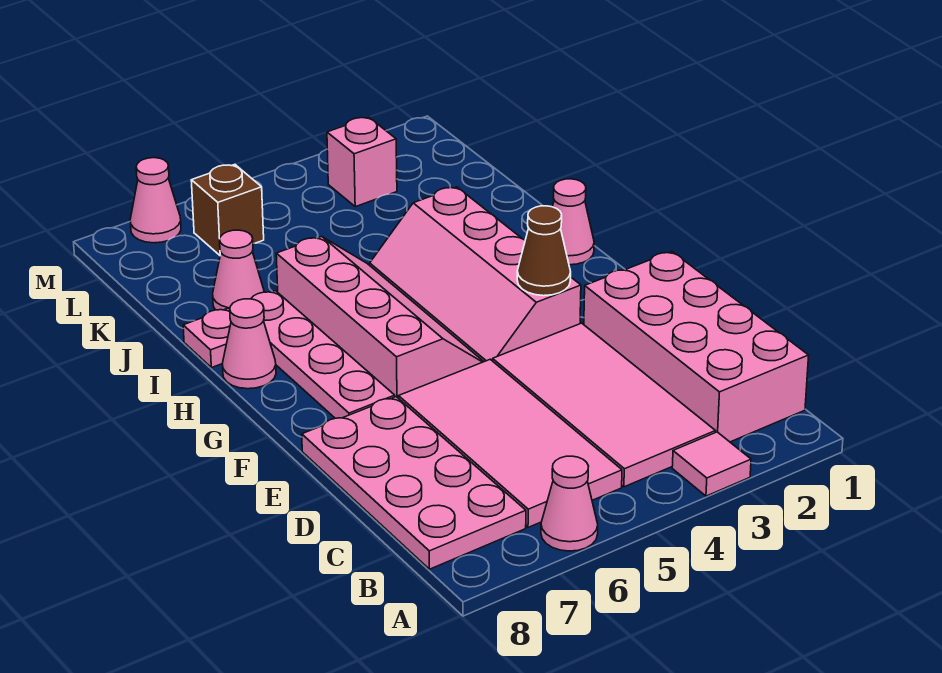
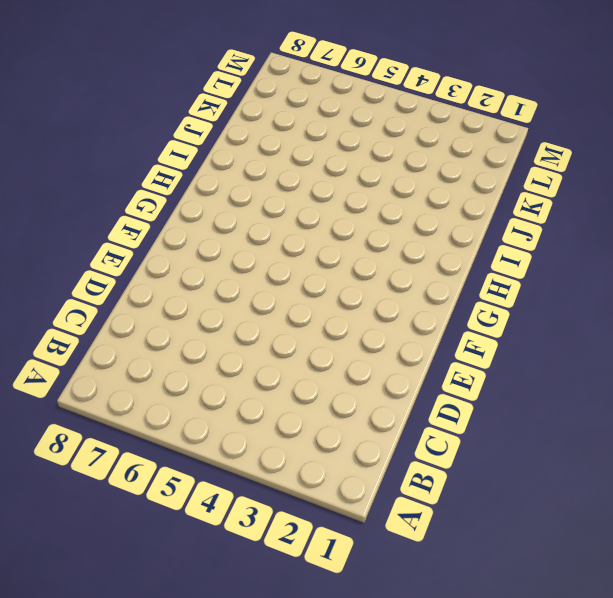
none -> pink tile A3 level 1
none -> pink cone A6 level 1
none -> pink brick B1:E2 level 1

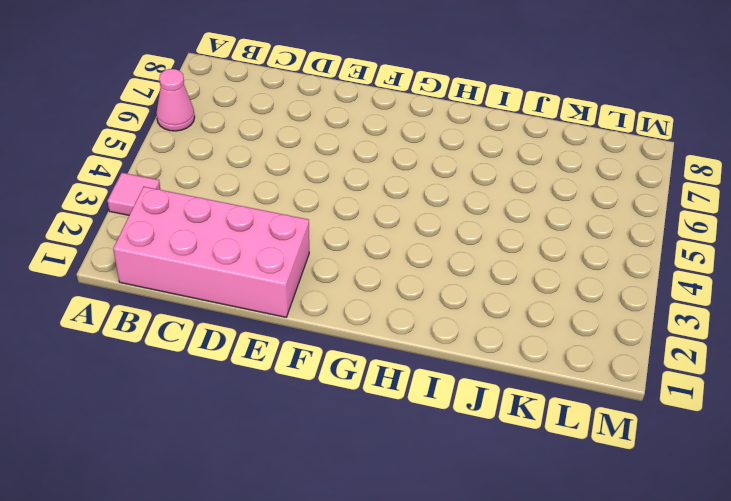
none -> pink tile B3:E4 level 1
none -> pink tile B5:E6 level 1
none -> pink plate B7:E8 level 1

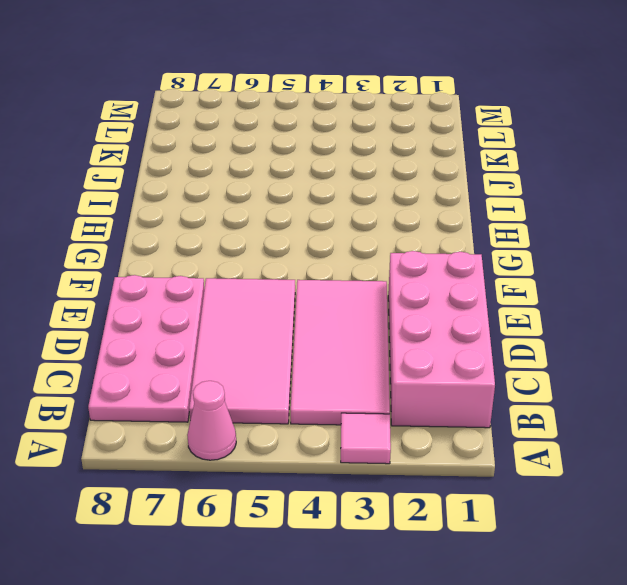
none -> pink slope F3:I4 level 1 top 3
none -> pink slope F5:I6 level 1 top 6
none -> pink plate F7:I7 level 1

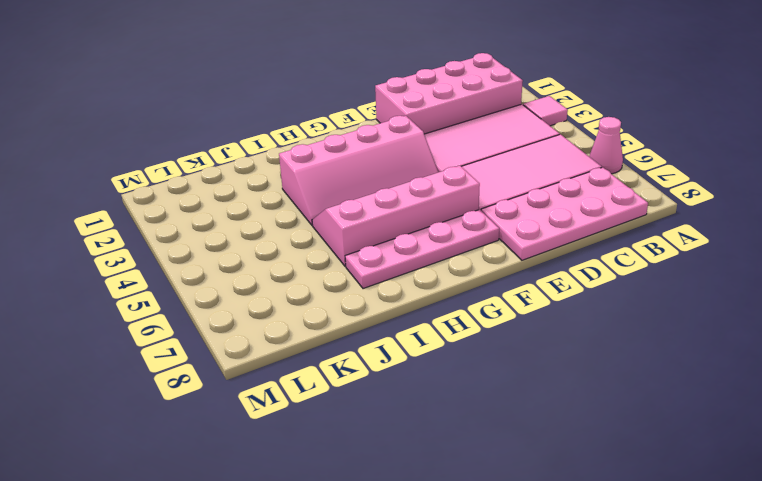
none -> pink cone H1 level 1
none -> pink cone H8 level 1
none -> pink plate I8 level 1

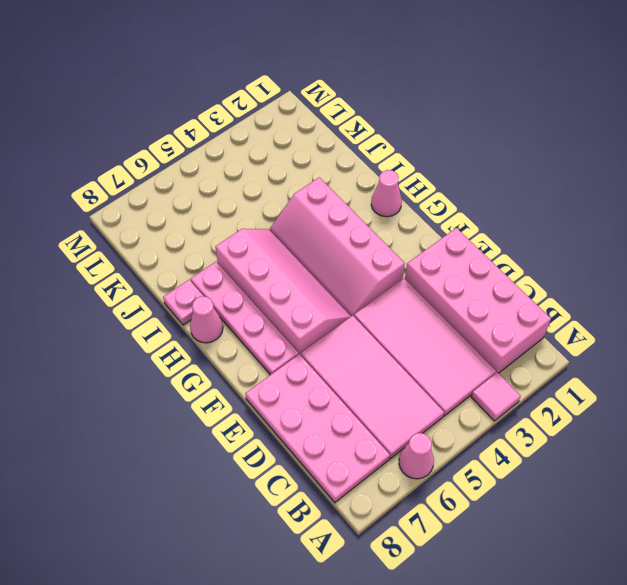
none -> pink cone J7 level 1
none -> pink brick L3 level 1
none -> brown brick L6 level 1

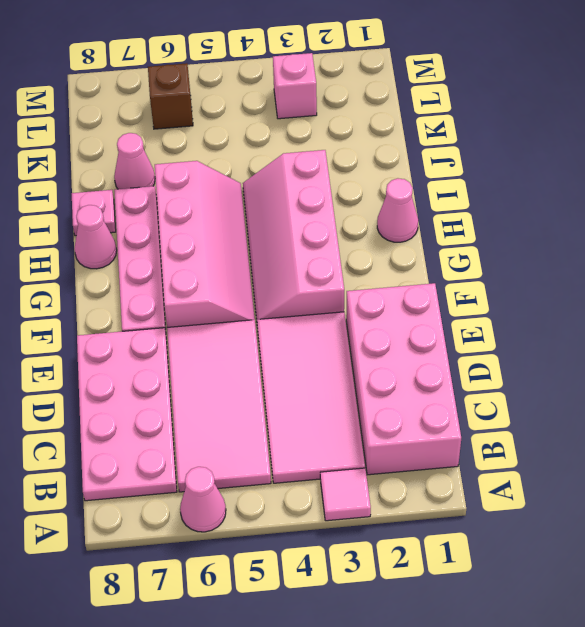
none -> pink cone M7 level 1
none -> brown cone F3 level 2

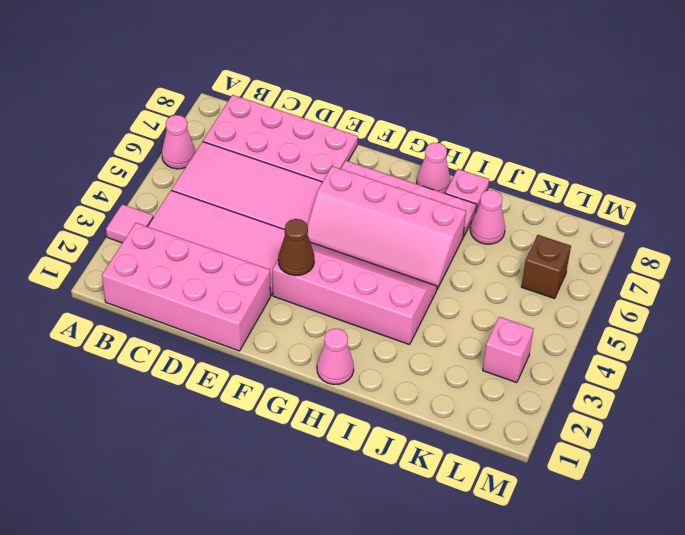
none -> pink cone M7 level 1

